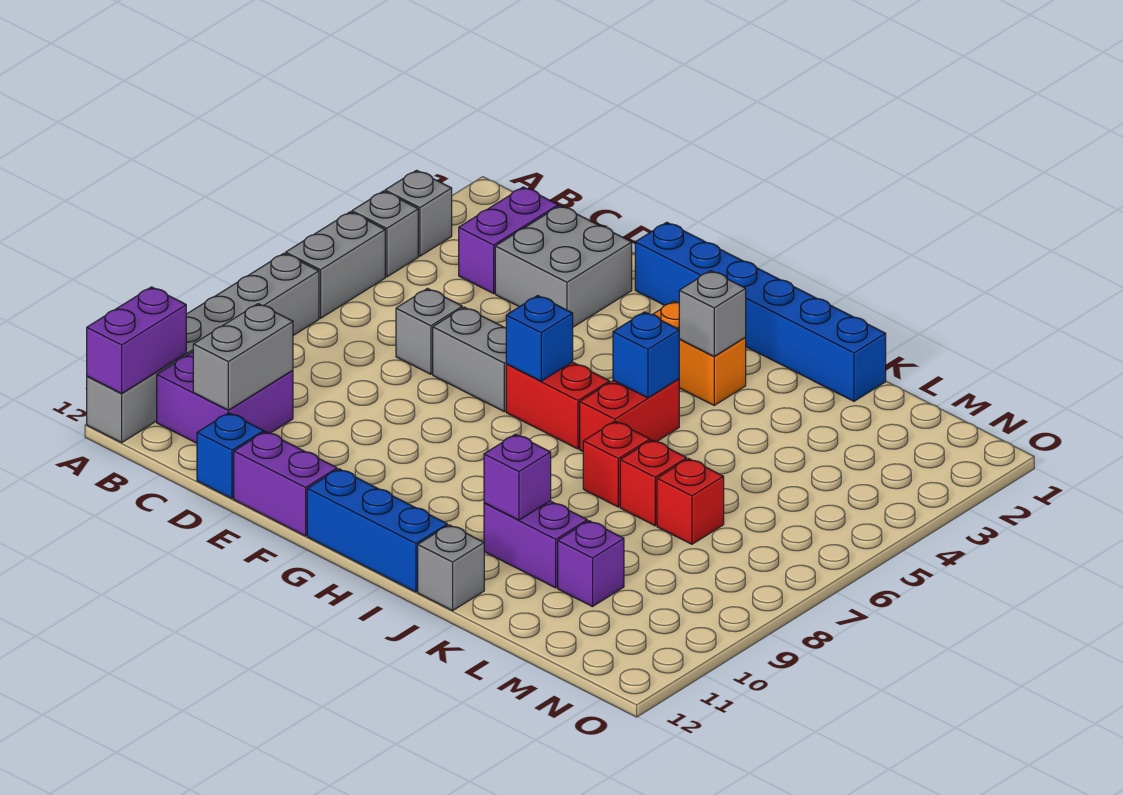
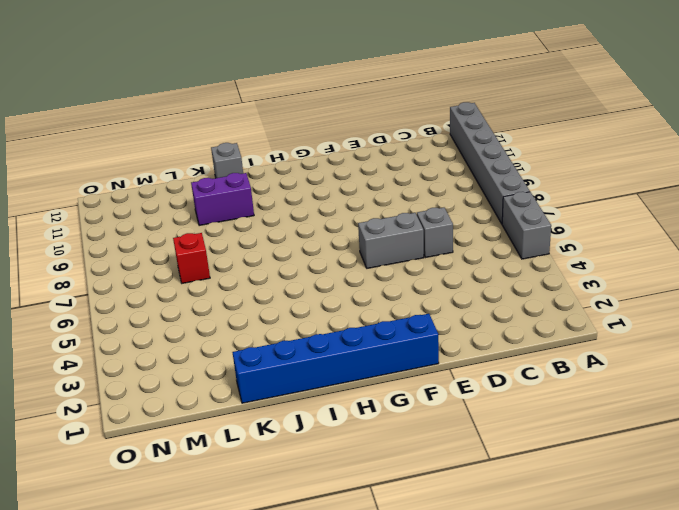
none -> grey brick A3 level 1
none -> grey brick A4 level 1
none -> purple brick B10:C11 level 1

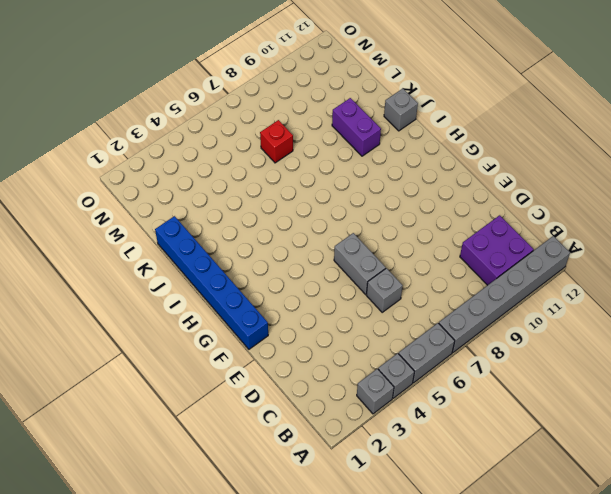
none -> purple brick C2:C3 level 1
none -> grey brick D2:E3 level 1
none -> blue brick D12 level 1

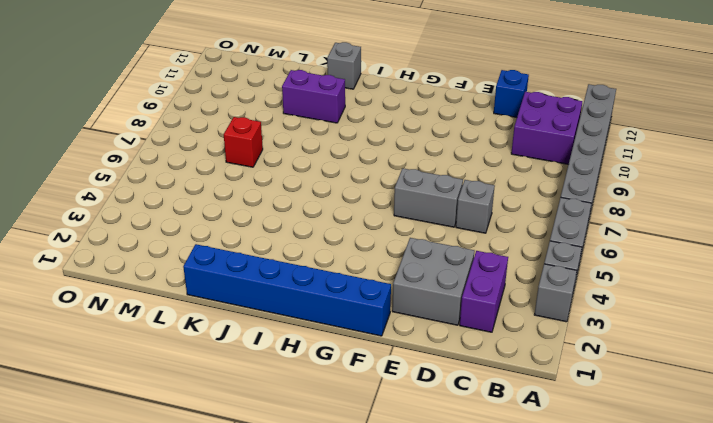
none -> purple brick E12:F12 level 1
none -> red brick G6:H6 level 1
none -> blue brick G12:I12 level 1

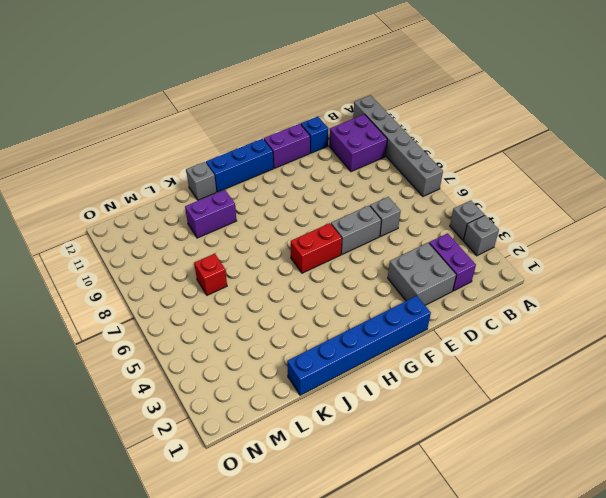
none -> grey brick A5:A6 level 1
none -> orange brick H3:I3 level 1
none -> red brick I5:I6 level 1

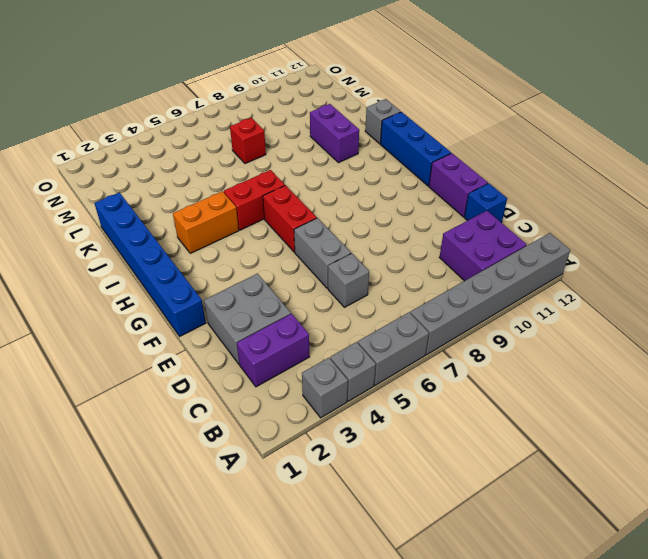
orange brick I3:I4 level 1 -> orange brick H3:I3 level 1
none -> red brick J7 level 1
none -> red brick K7 level 1
none -> purple brick L10 level 1

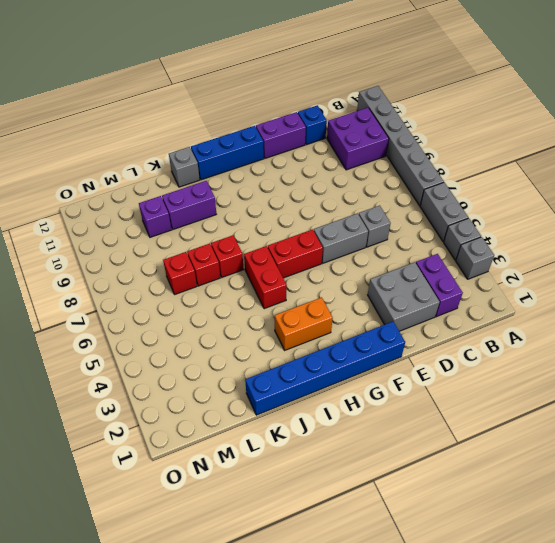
none -> purple brick A11:A12 level 2
none -> grey brick C10:C11 level 2
none -> blue brick G6 level 2

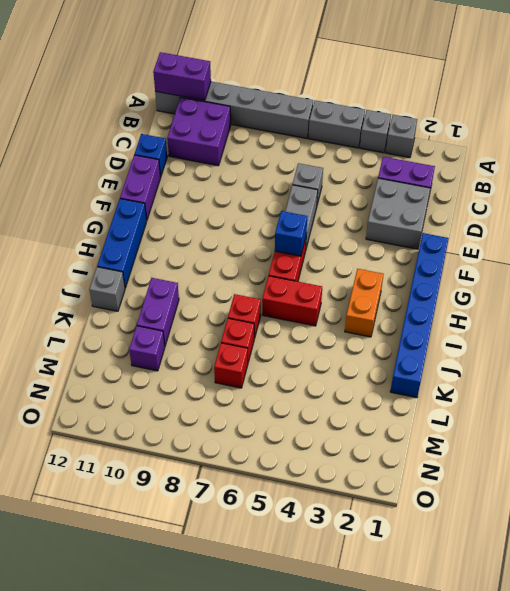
none -> grey brick C10:C11 level 2
none -> grey brick I3 level 2
none -> blue brick I5 level 2

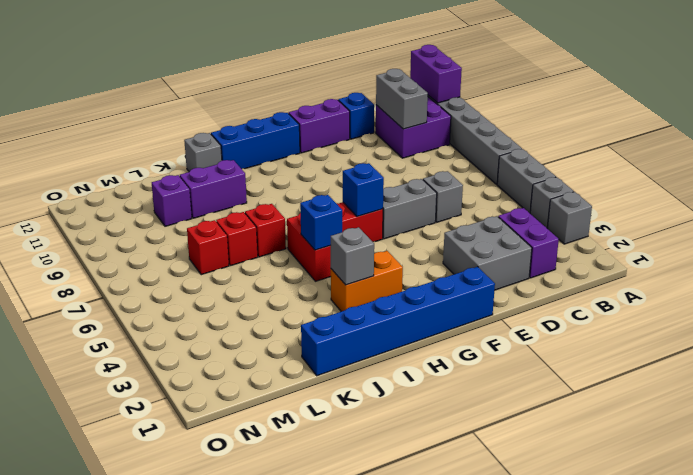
none -> purple brick J10 level 2

